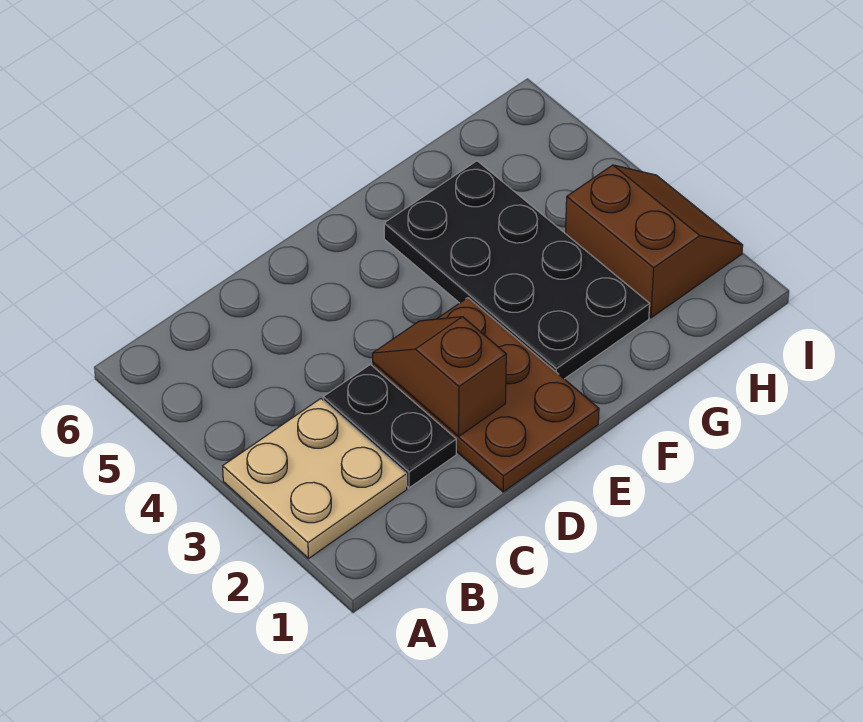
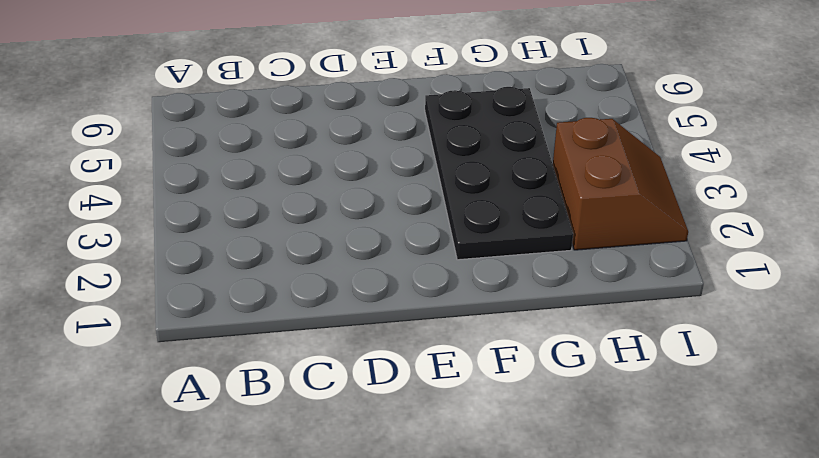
none -> tan plate A2:B3 level 1
none -> black plate C2:C3 level 1

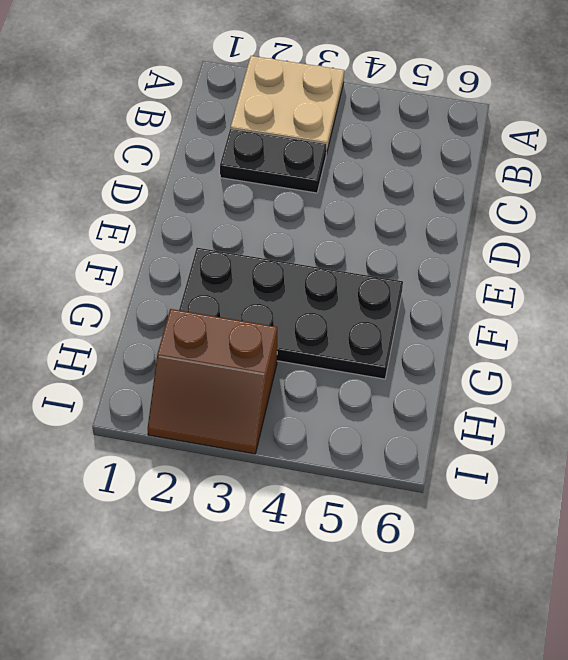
none -> brown plate D1:E3 level 1
none -> brown slope D2:D3 level 2 top 2

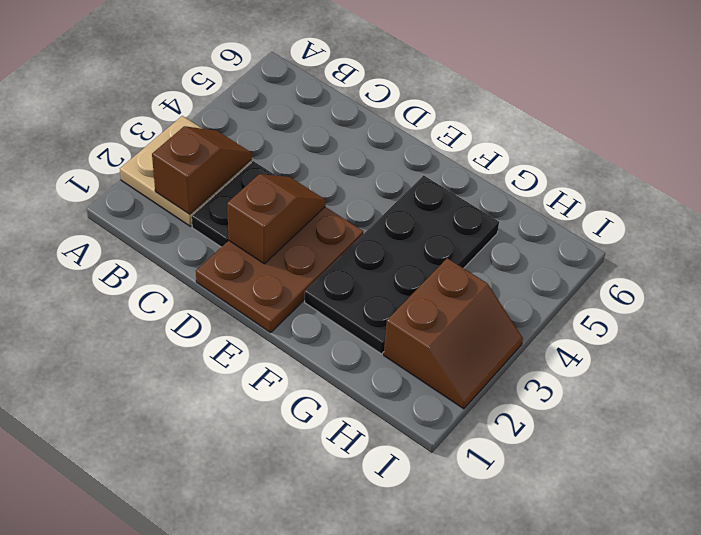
brown slope B2:B3 level 2 top 2 -> none

